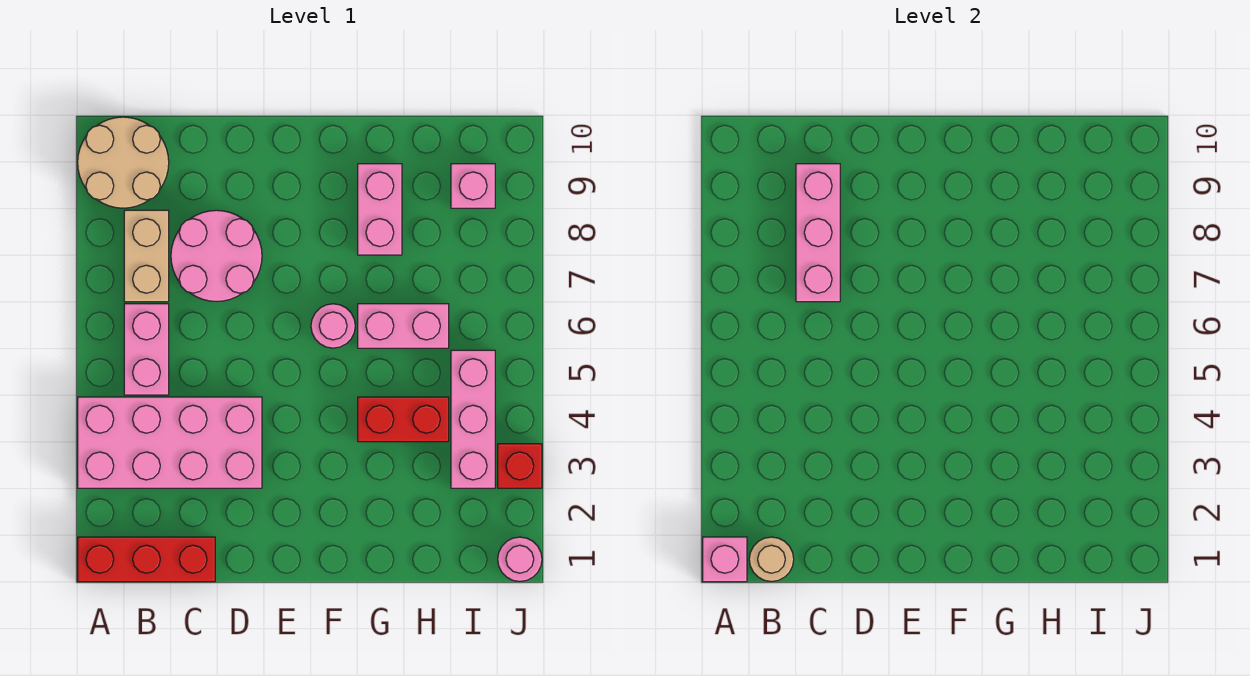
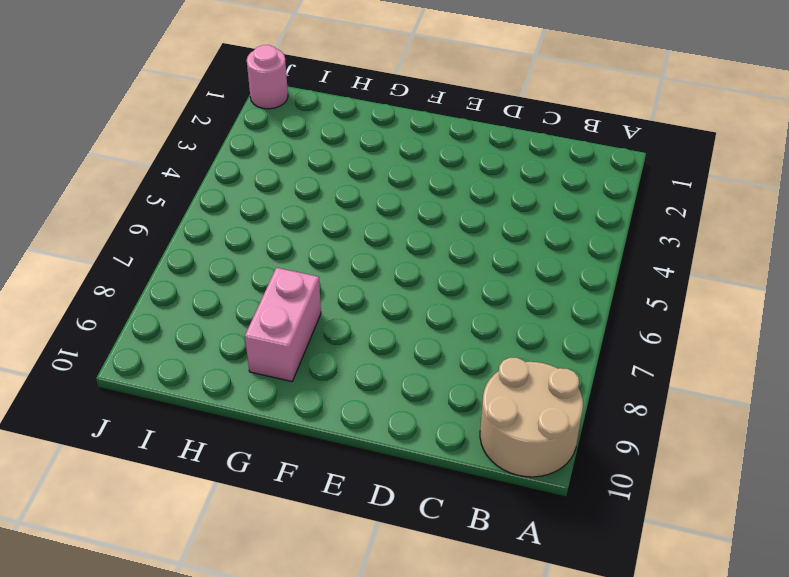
none -> red brick A1:C1 level 1
none -> pink brick A3:D4 level 1
none -> pink brick B5:B6 level 1

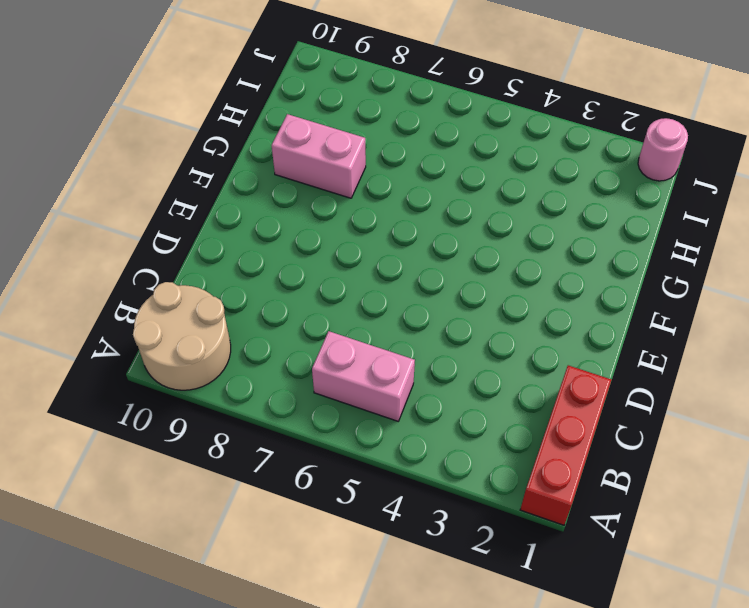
none -> pink brick A3:D4 level 1
none -> tan brick B7:B8 level 1
none -> pink round brick C7:D8 level 1

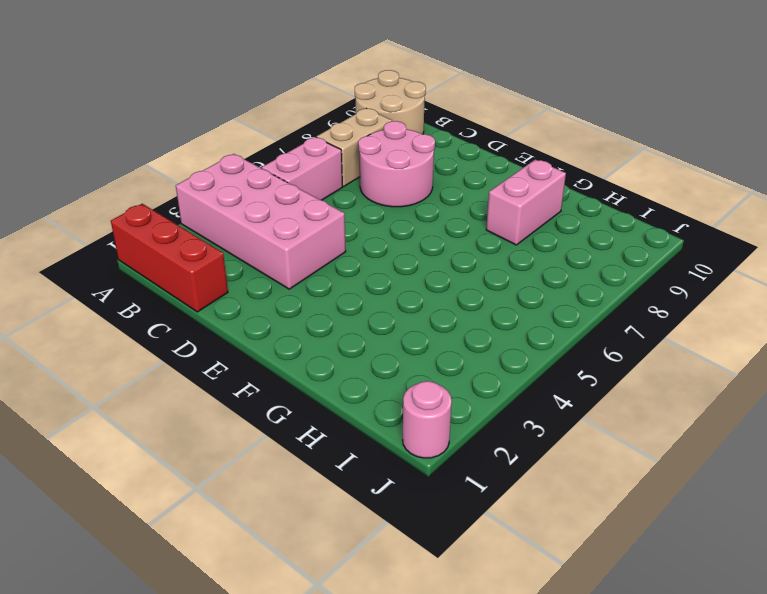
none -> pink round brick F6 level 1
none -> red brick G4:H4 level 1
none -> pink brick G6:H6 level 1

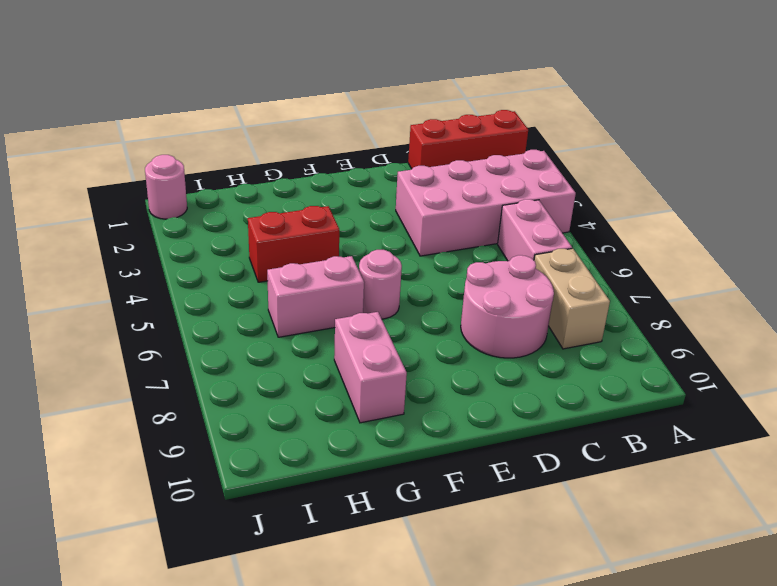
none -> tan round brick A9:B10 level 1
none -> pink brick I3:I5 level 1
none -> pink brick I9 level 1

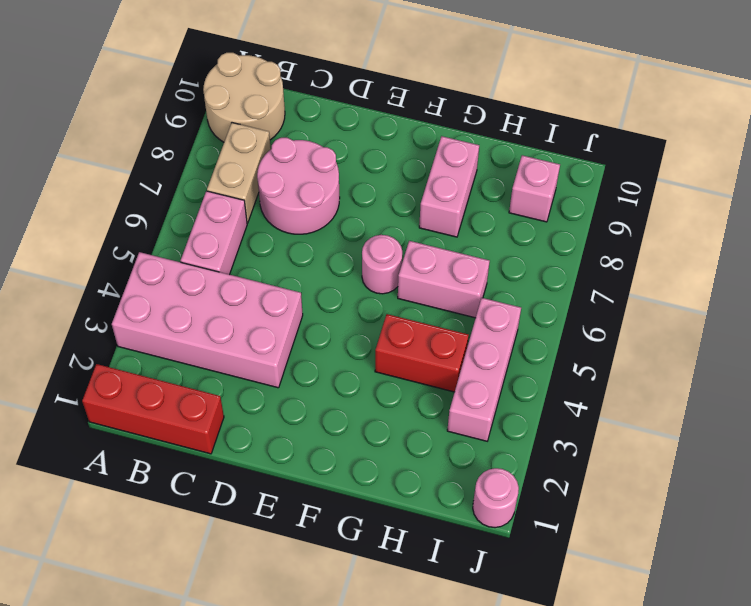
none -> red brick J3 level 1
none -> pink brick A1 level 2
none -> tan round brick B1 level 2

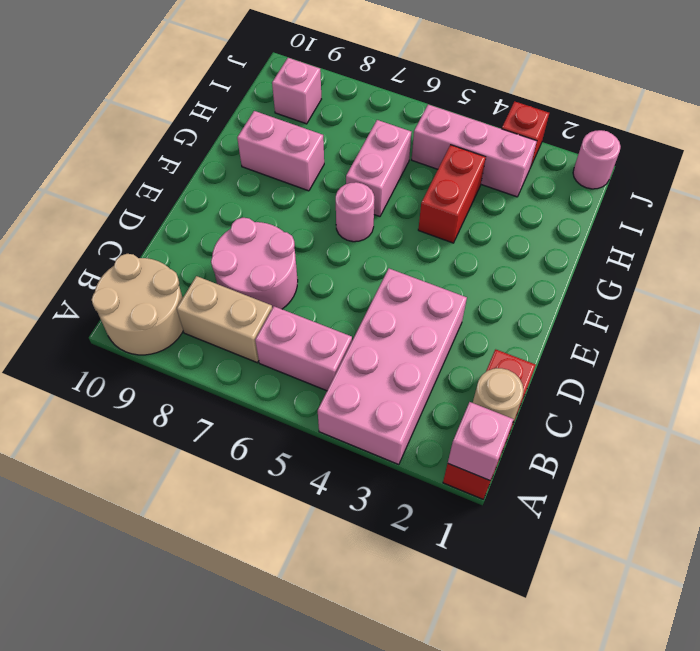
none -> pink brick C7:C9 level 2

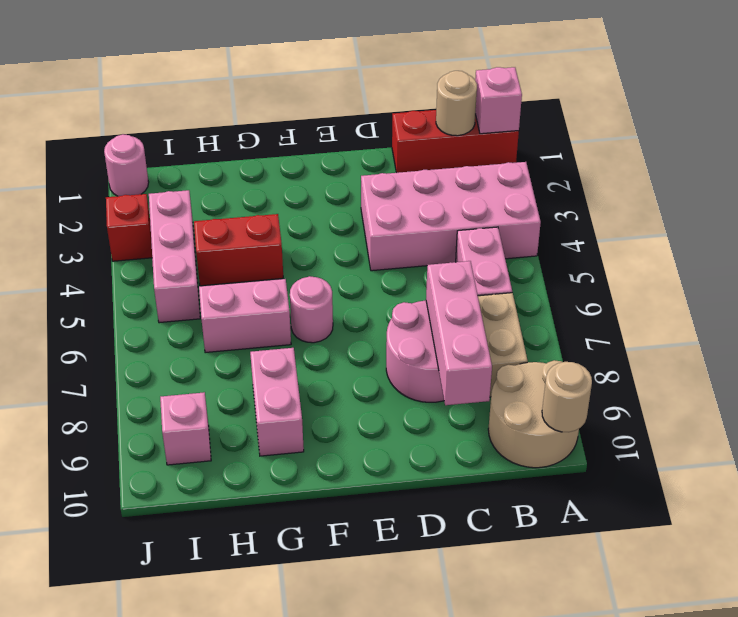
tan round brick A10 level 2 -> none

